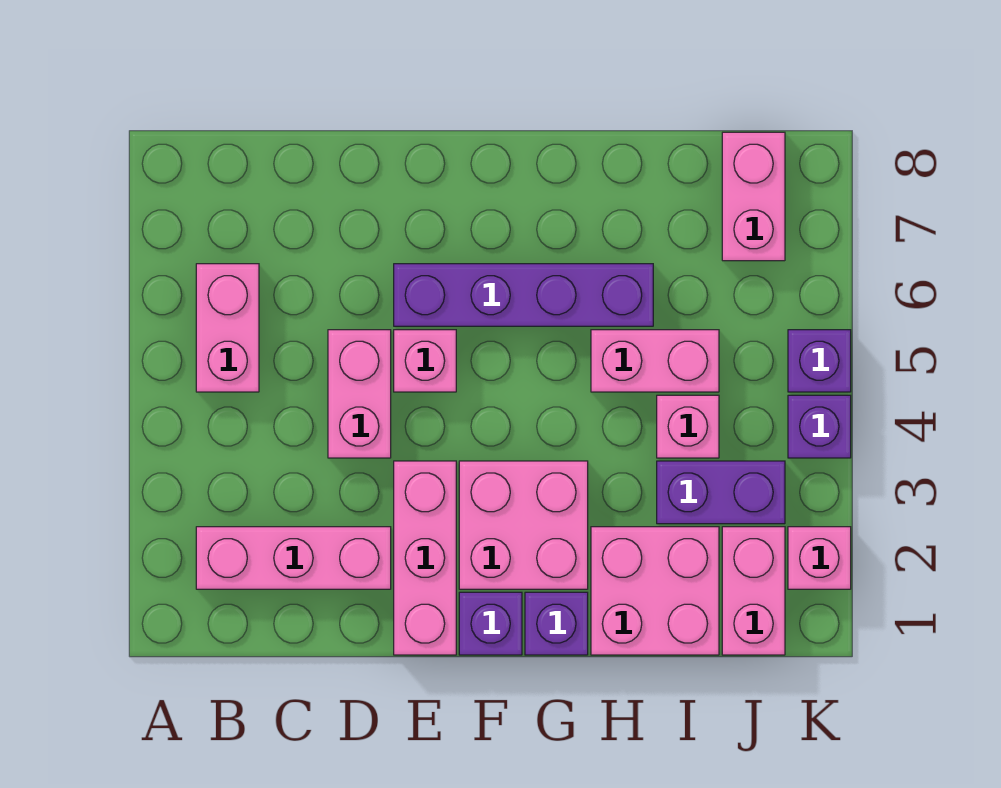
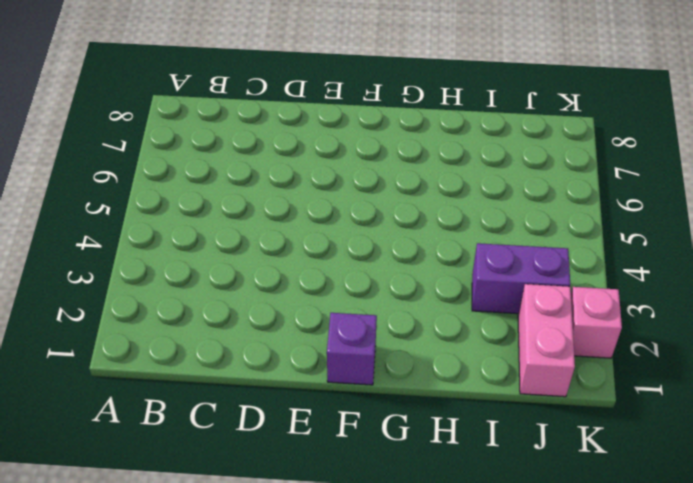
none -> pink brick B2:D2 level 1
none -> pink brick B5:B6 level 1
none -> pink brick D4:D5 level 1

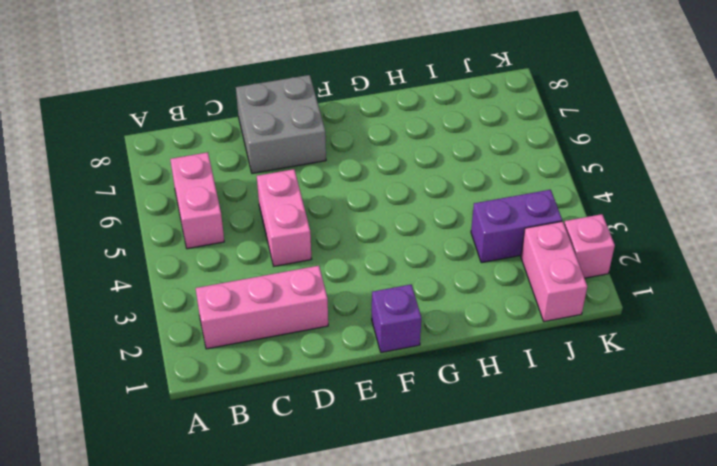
grey brick D7:E8 level 1 -> none
none -> pink brick E1:E3 level 1
none -> pink brick E5 level 1
none -> purple brick E6:H6 level 1

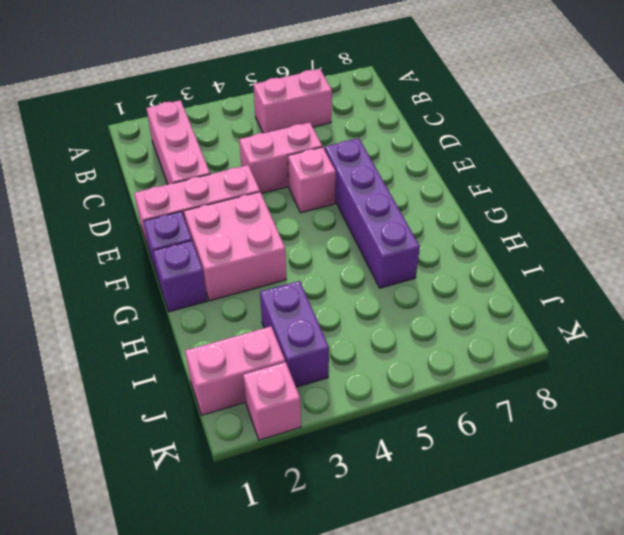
none -> pink brick H1:I2 level 1
none -> pink brick H5:I5 level 1
none -> pink brick I4 level 1

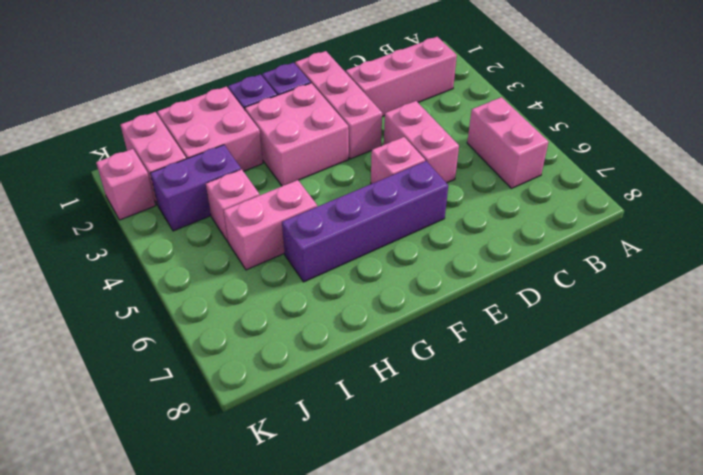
none -> pink brick J7:J8 level 1
none -> purple brick K4 level 1
none -> purple brick K5 level 1

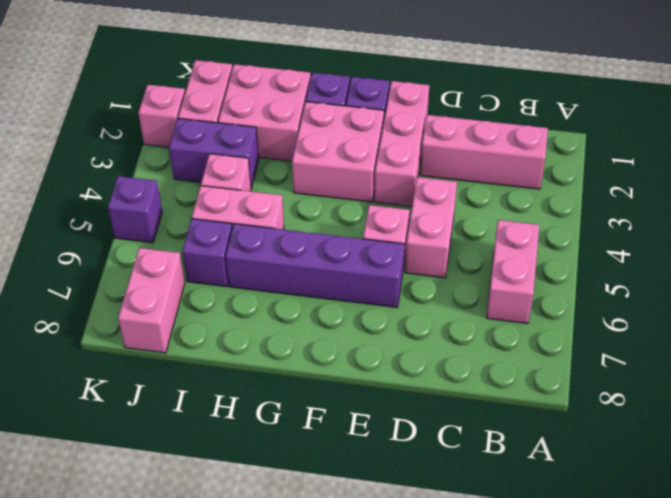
purple brick I6 level 1 -> purple brick K4 level 1

